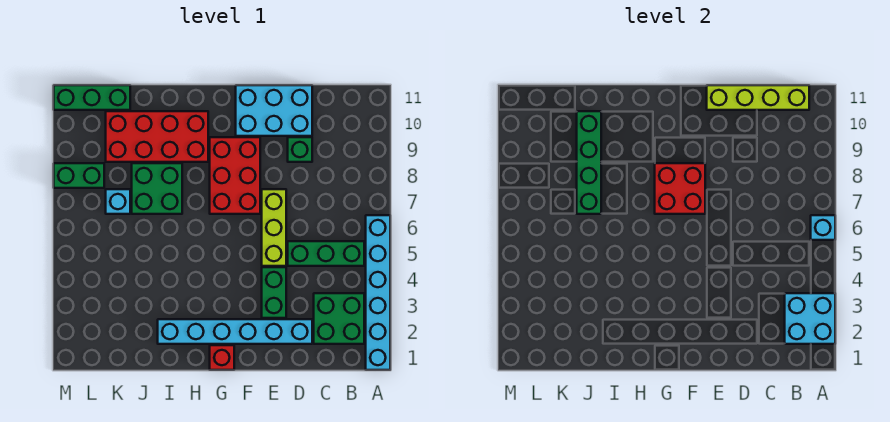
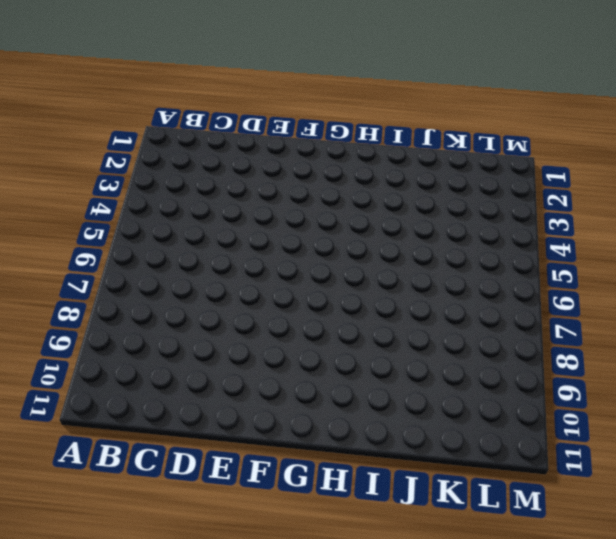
none -> cyan brick A1:A6 level 1
none -> green brick B2:C3 level 1
none -> green brick B5:D5 level 1

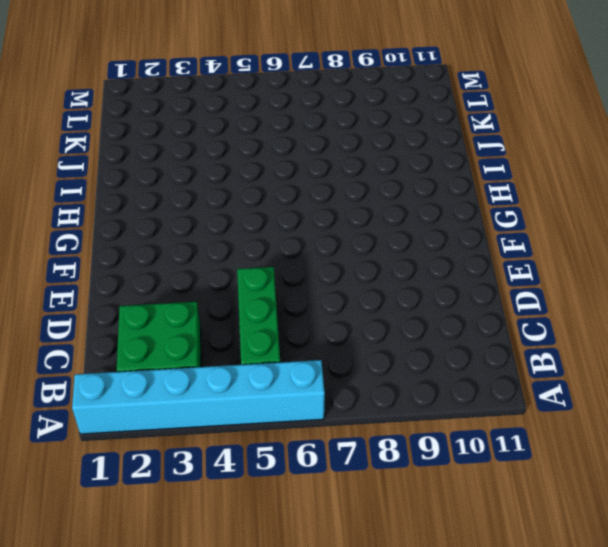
none -> cyan brick D2:I2 level 1
none -> green brick D9 level 1
none -> cyan brick D10:F11 level 1

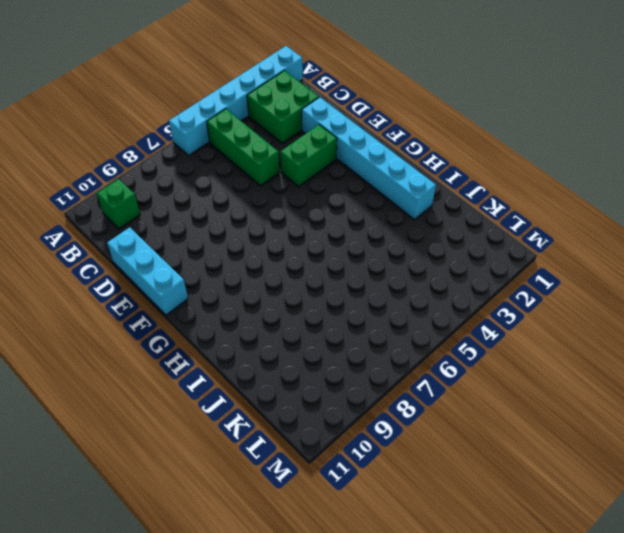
green brick B10 level 1 -> green brick D9 level 1
cyan brick D11:F11 level 1 -> cyan brick D10:F11 level 1
none -> lime brick E5:E7 level 1
none -> red brick F7:G9 level 1
none -> red brick G1 level 1

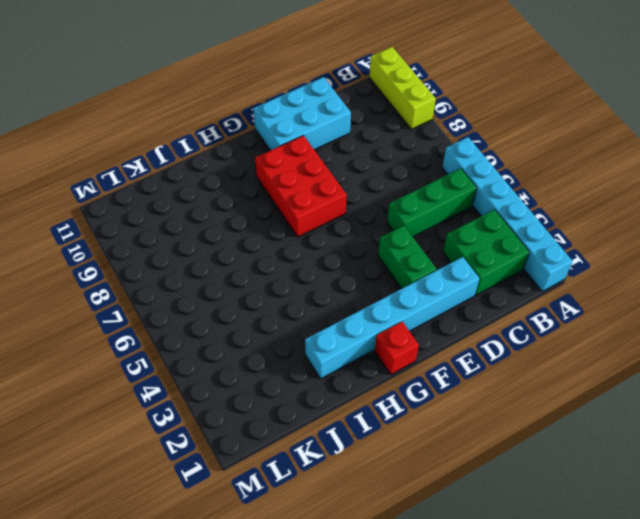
lime brick A9:A11 level 1 -> lime brick E5:E7 level 1
none -> green brick D9 level 1
none -> red brick H9:K10 level 1
none -> green brick I7:J8 level 1

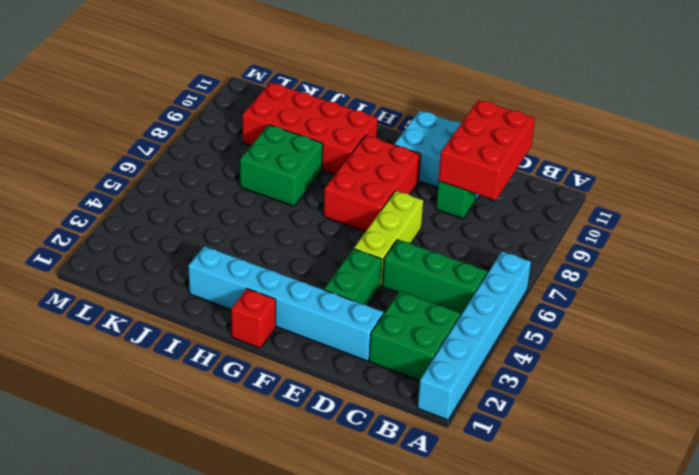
red brick C9:D11 level 2 -> lime brick B11:E11 level 2
none -> cyan brick K7 level 1
none -> green brick K11:M11 level 1
none -> green brick L8:M8 level 1

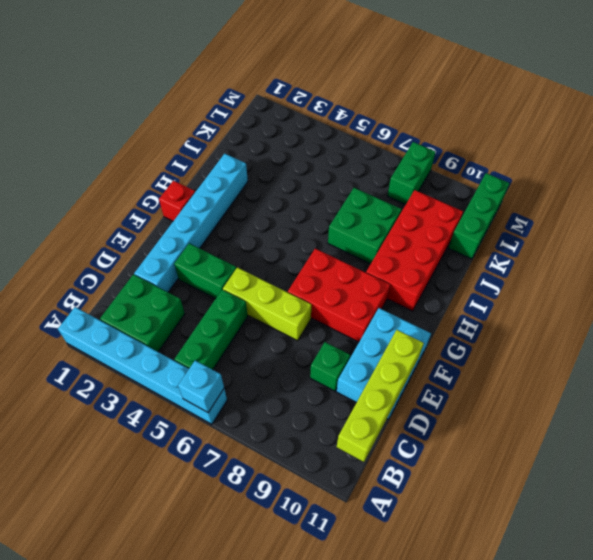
none -> cyan brick K7 level 1
none -> cyan brick A2:B3 level 2
none -> red brick F7:G8 level 2

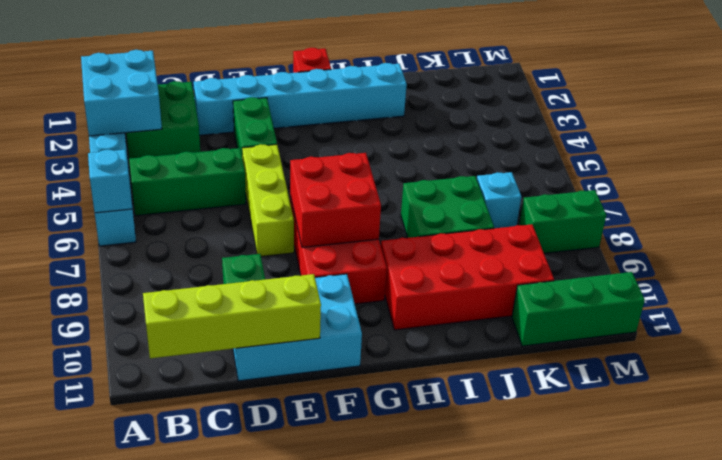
none -> green brick J7:J10 level 2

